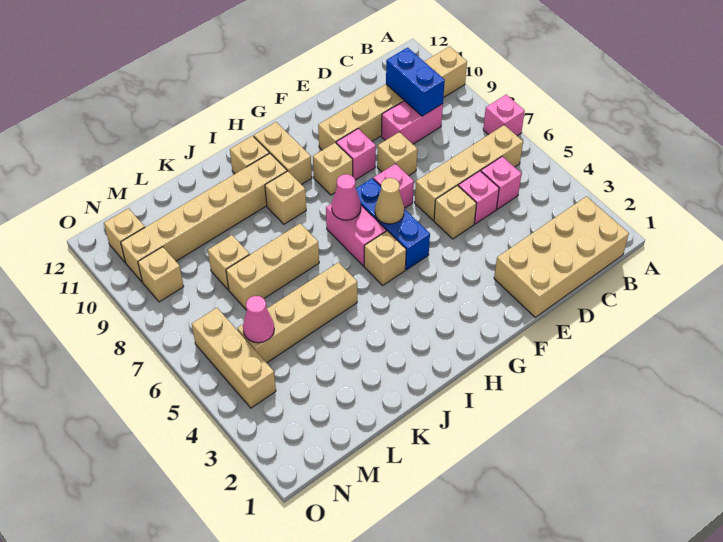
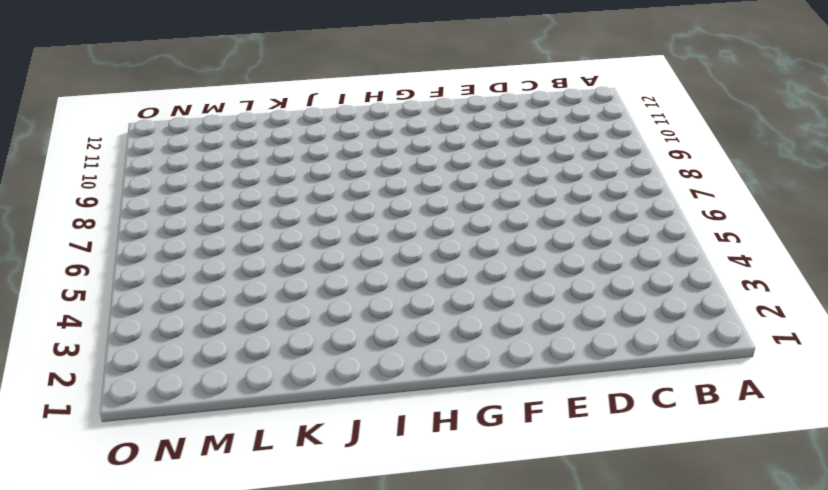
none -> pink brick A7 level 1
none -> tan brick A10:F10 level 1
none -> tan brick B1:E2 level 1

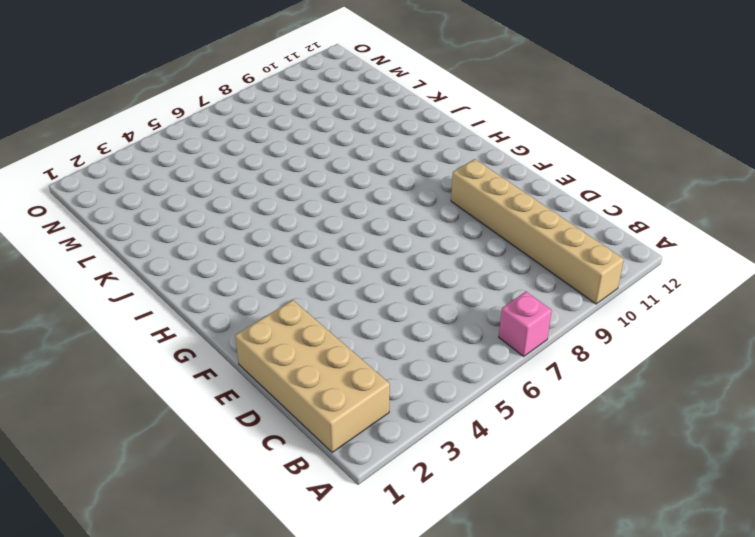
none -> tan brick B6:E6 level 1
none -> pink brick C5 level 1
none -> pink brick C9:D9 level 1

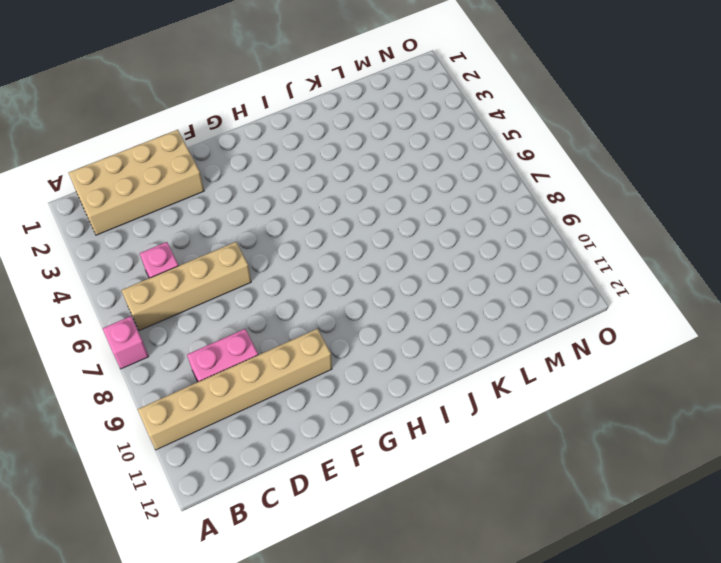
none -> pink brick D5 level 1
none -> tan brick E5 level 1
none -> tan brick E8 level 1

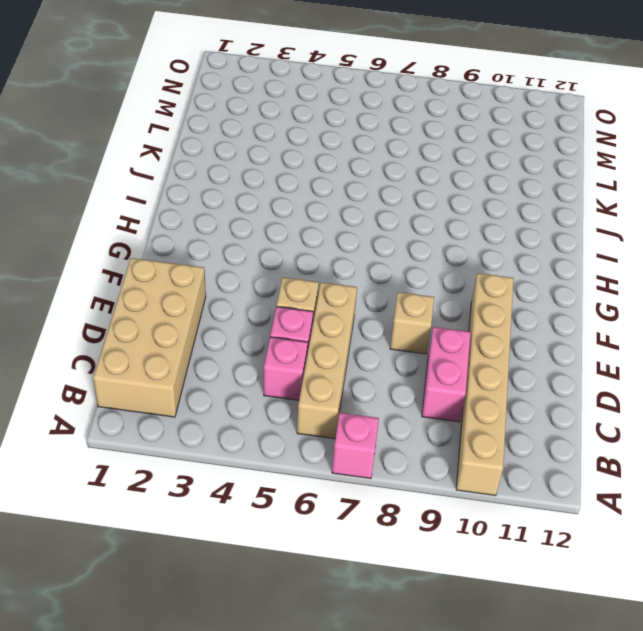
none -> pink brick F7 level 1
none -> pink brick F9 level 1
none -> blue brick G5:G7 level 1

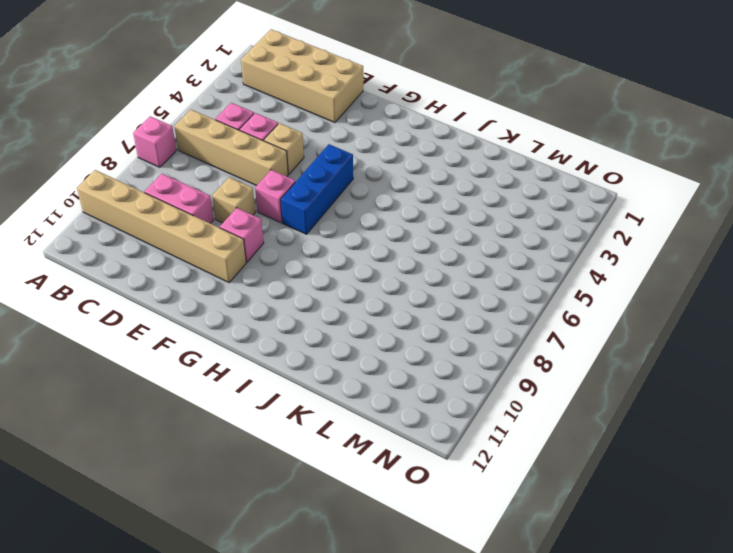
none -> tan brick G9 level 1
none -> tan brick H5 level 1
none -> pink brick H6:H7 level 1

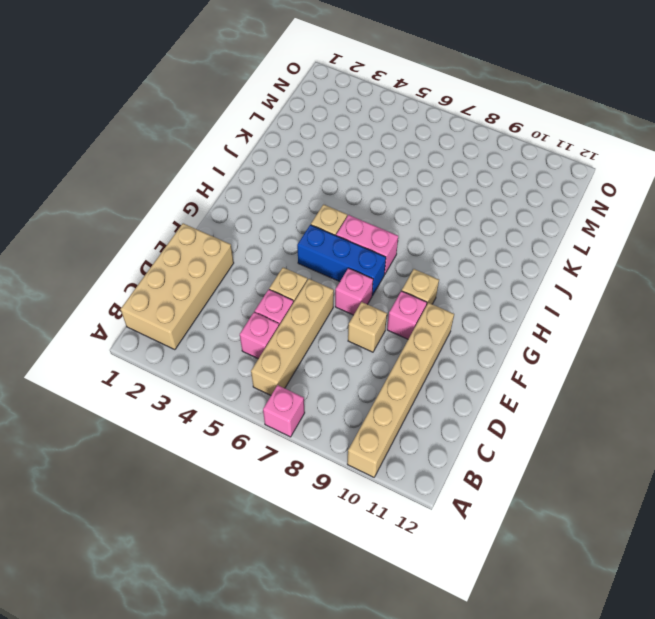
none -> pink brick C9:D9 level 1
none -> tan brick H10:H11 level 1
none -> tan brick I9 level 1

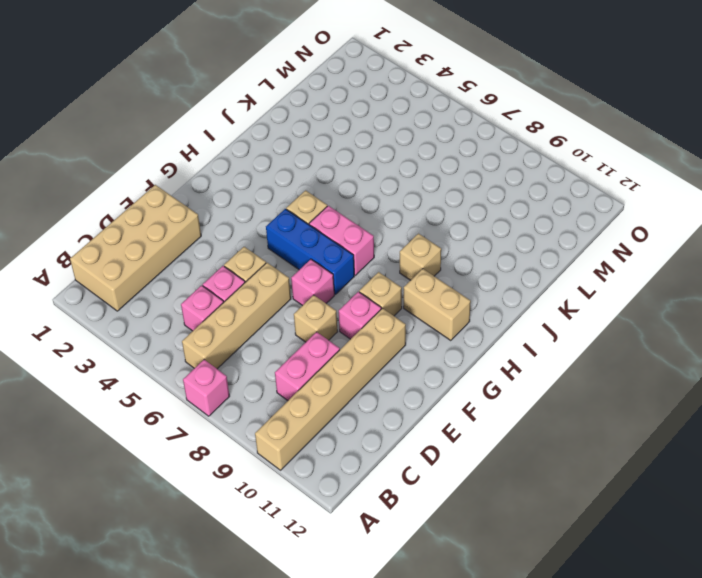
none -> tan brick I10:N10 level 1
none -> tan brick I11 level 1
none -> tan brick J5:M5 level 1

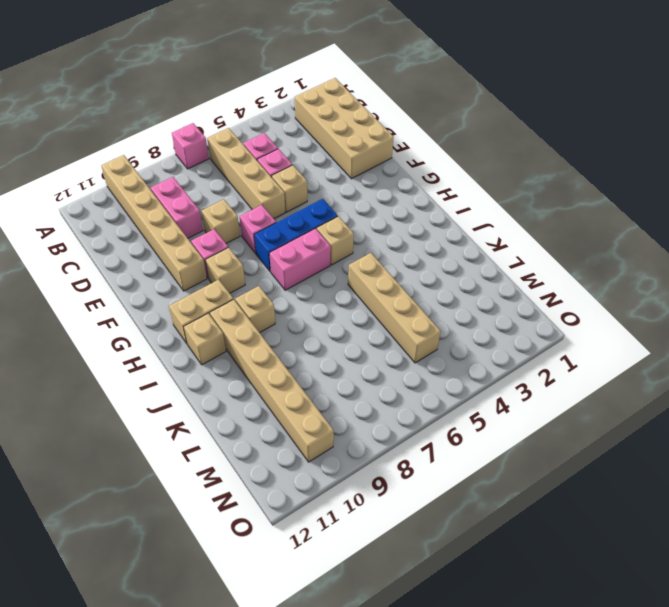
none -> tan brick J7:L7 level 1
none -> tan brick L8 level 1
none -> tan brick N4:N6 level 1

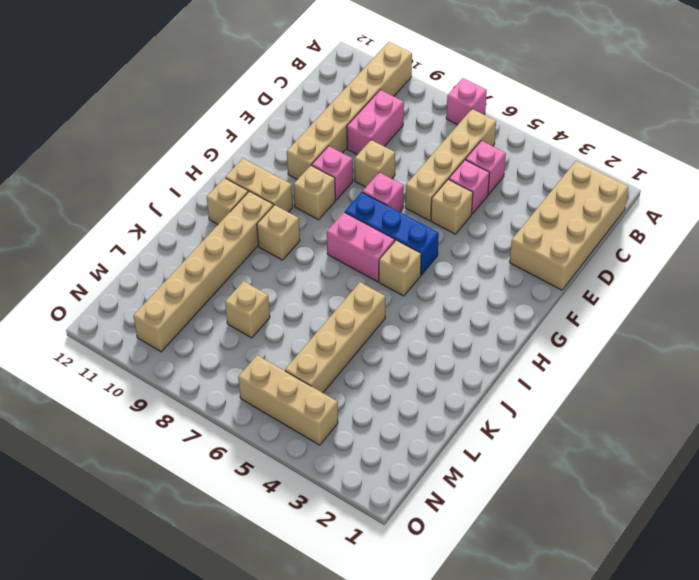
none -> tan brick J7:L7 level 1
none -> tan brick N9 level 1
none -> tan brick N11 level 1

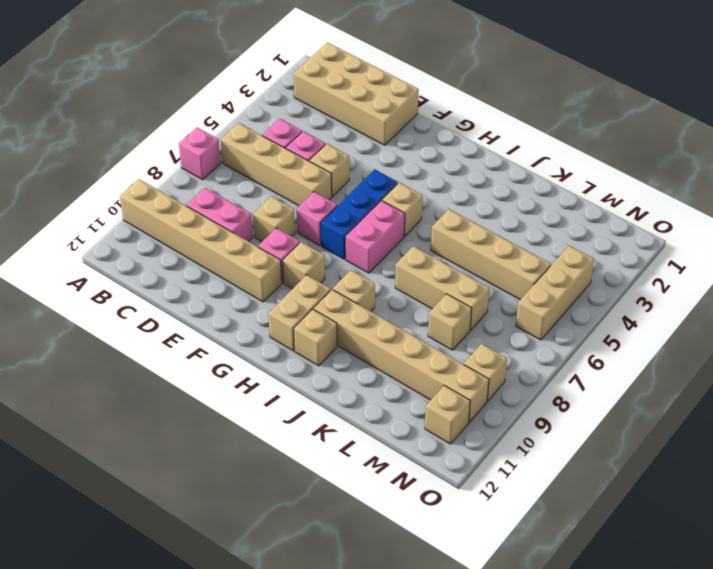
none -> blue brick C9:C10 level 2
none -> tan cone G6 level 2
none -> pink cone H7 level 2

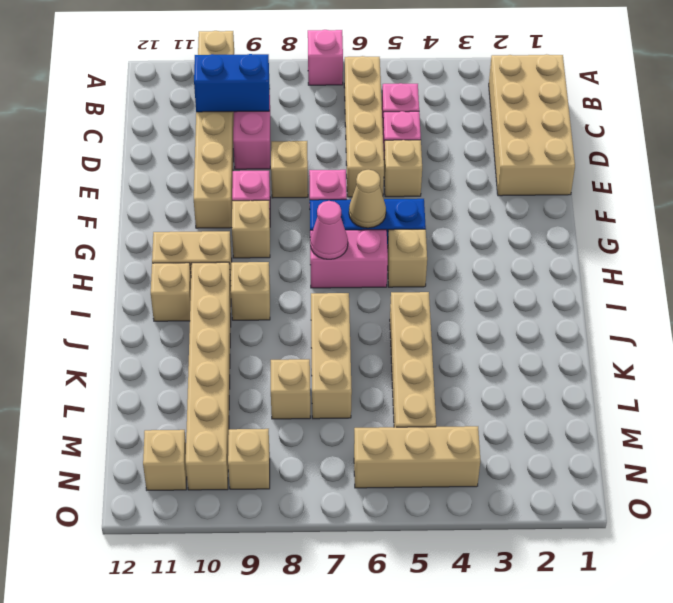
none -> pink cone M5 level 2

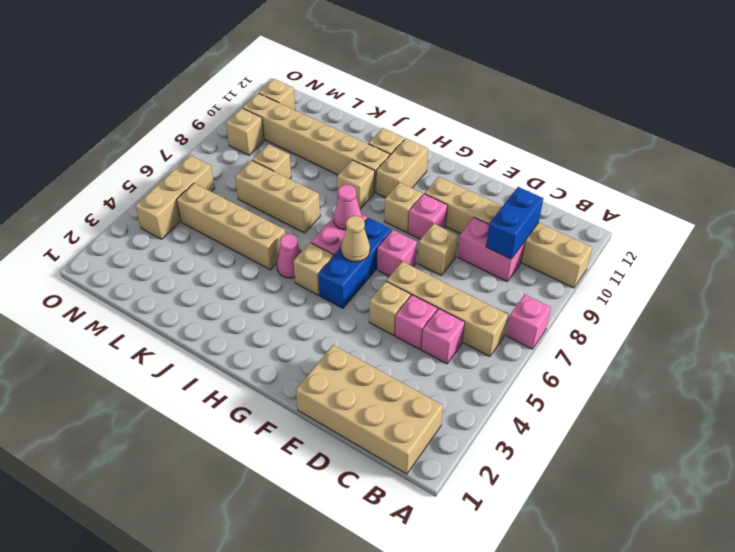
pink cone I5 level 1 -> pink cone M5 level 2

